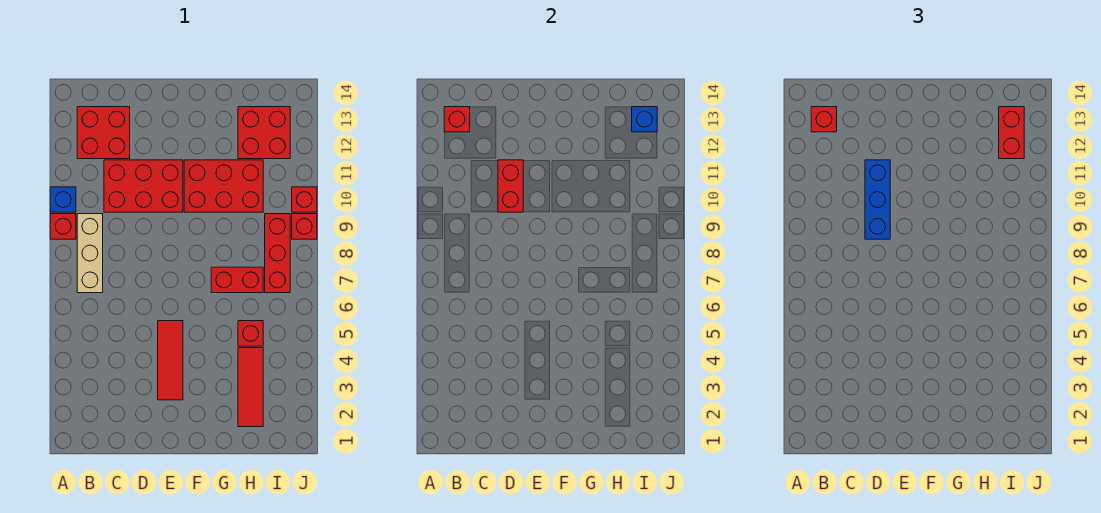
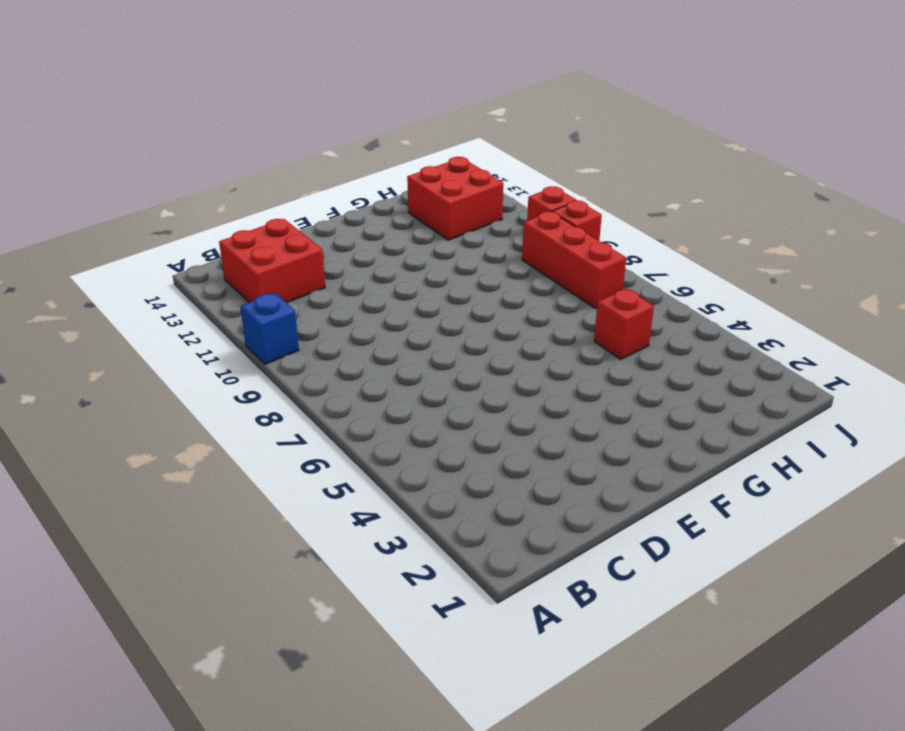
none -> red brick A9 level 1
none -> tan brick B7:B9 level 1
none -> red brick C10:E11 level 1

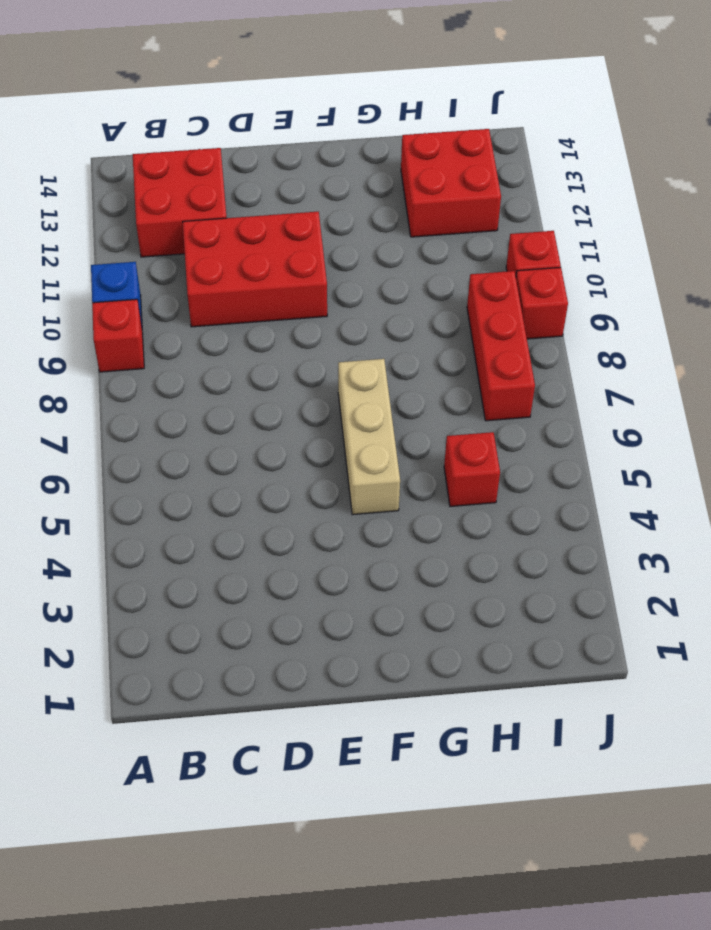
tan brick F5:F7 level 1 -> tan brick B7:B9 level 1
none -> red tile E3:E5 level 1
none -> red brick F10:H11 level 1
none -> red brick G7:H7 level 1

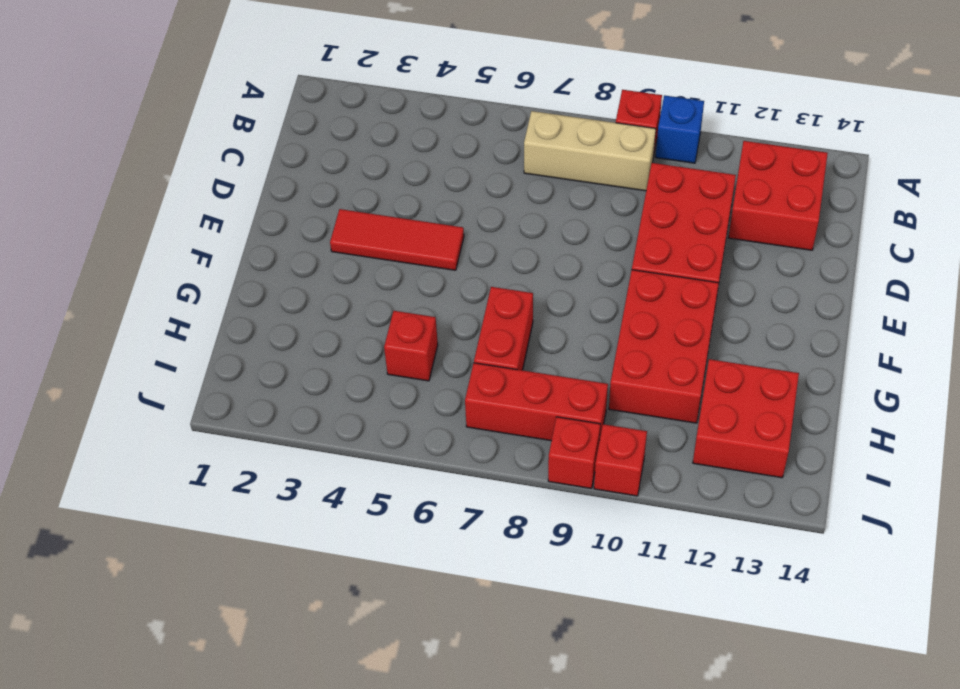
none -> red tile H2:H4 level 1
none -> red brick B13 level 2
none -> red brick D10:D11 level 2

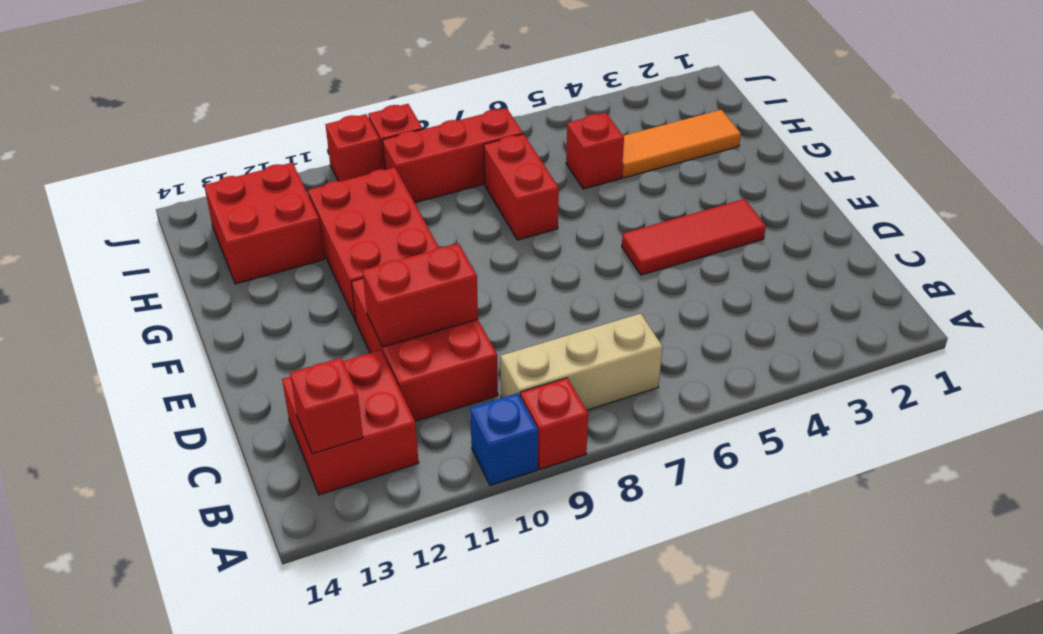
orange tile H2:H4 level 1 -> red tile H2:H4 level 1
none -> blue brick I13 level 2
none -> red brick B13 level 3
none -> blue brick D9:D11 level 3

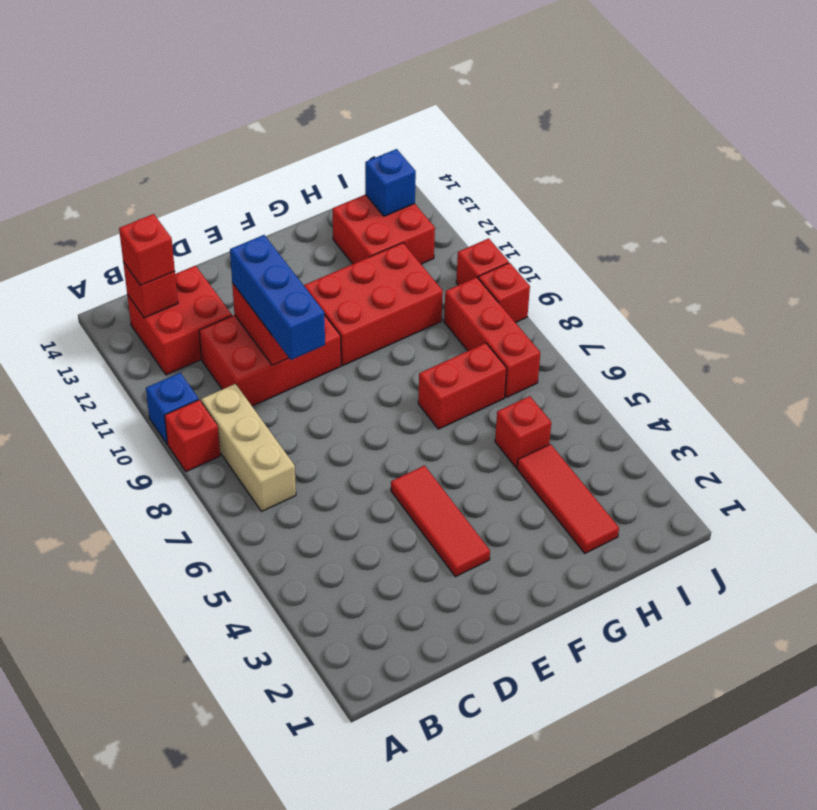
none -> red brick I12:I13 level 3

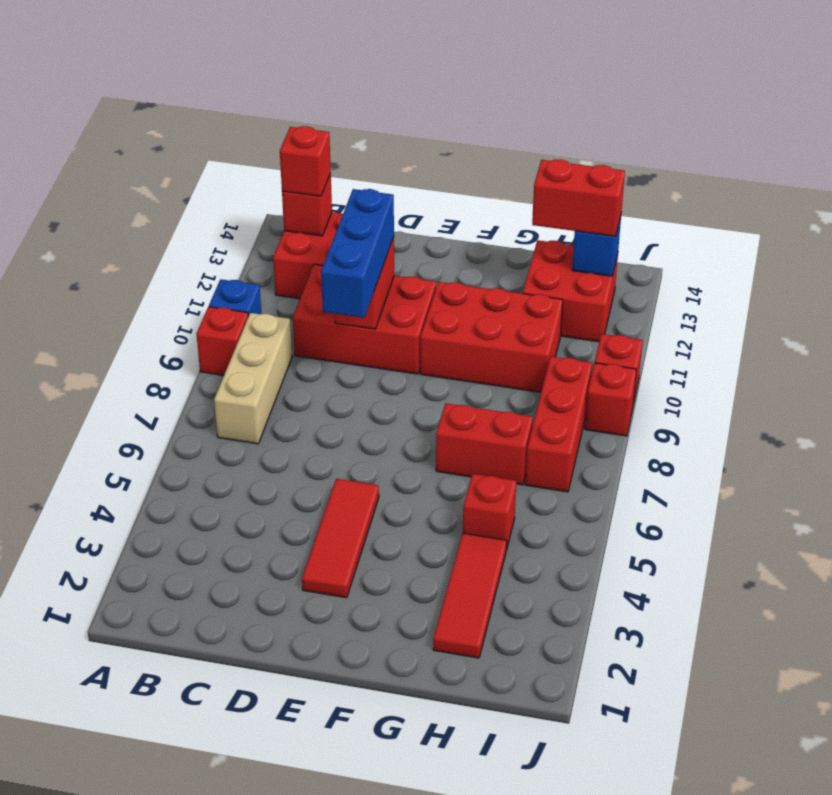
red brick H13:I13 level 3 -> red brick I12:I13 level 3

